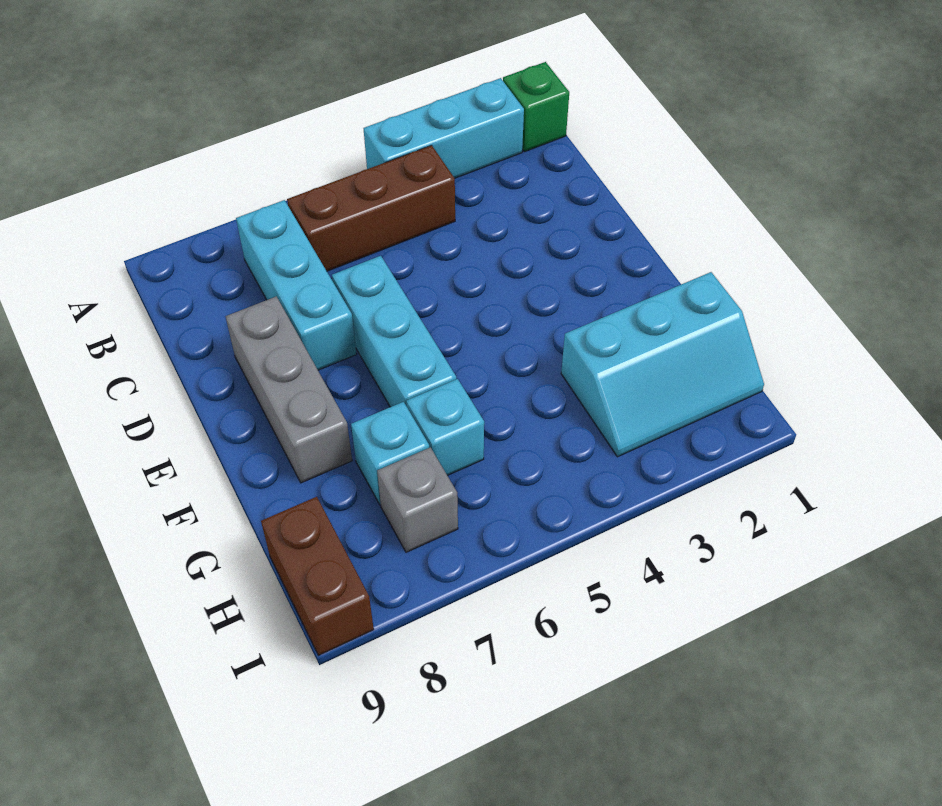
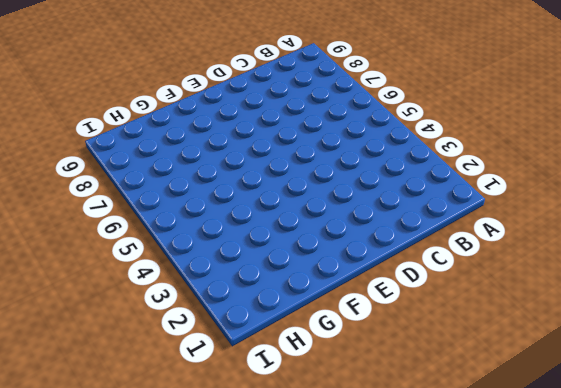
none -> green brick A1 level 1
none -> cyan brick A2:A4 level 1

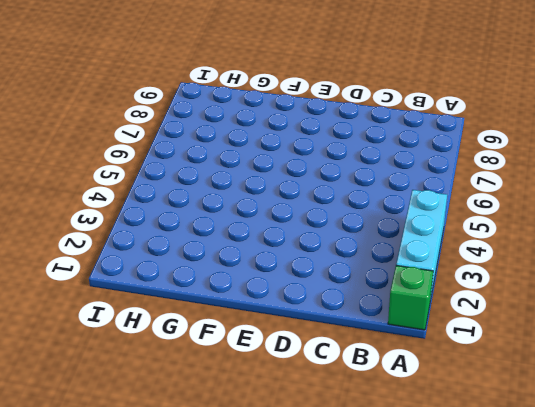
none -> brown brick B4:B6 level 1
none -> cyan brick B7:D7 level 1

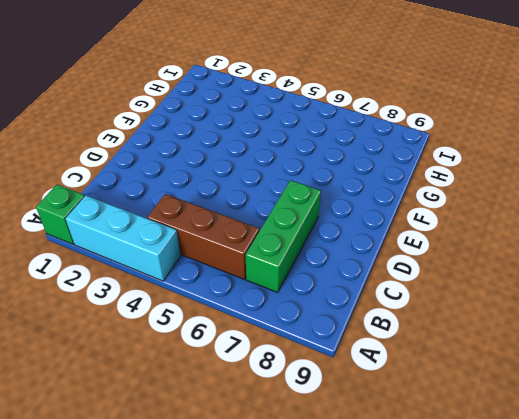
green brick B7:D7 level 1 -> cyan brick B7:D7 level 1
none -> cyan brick D6:F6 level 1
none -> grey brick D8:F8 level 1

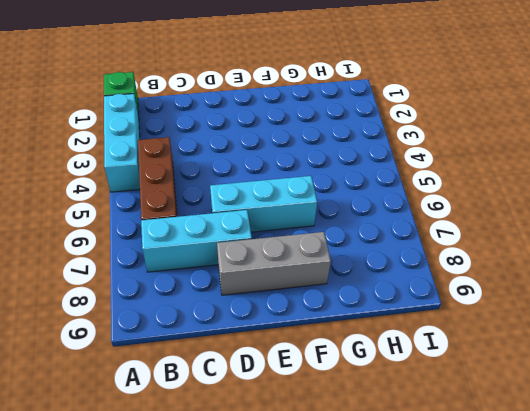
none -> cyan slope G1:H3 level 1 top G
none -> cyan brick G6 level 1

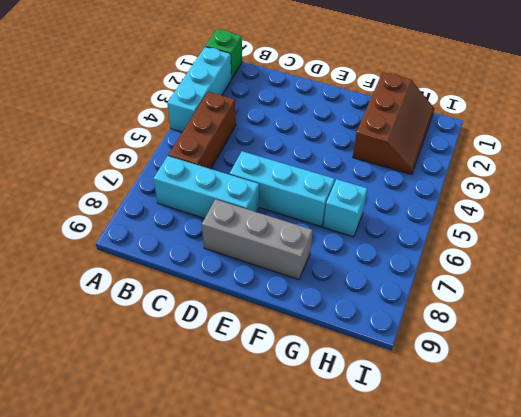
brown slope G1:H3 level 1 top G -> cyan slope G1:H3 level 1 top G
none -> cyan brick G7 level 1
none -> grey brick H7 level 1

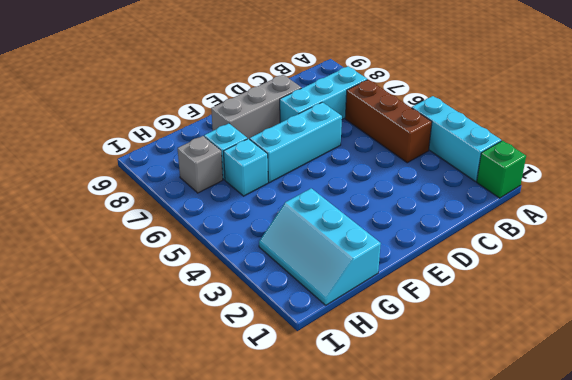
none -> brown brick H9:I9 level 1

